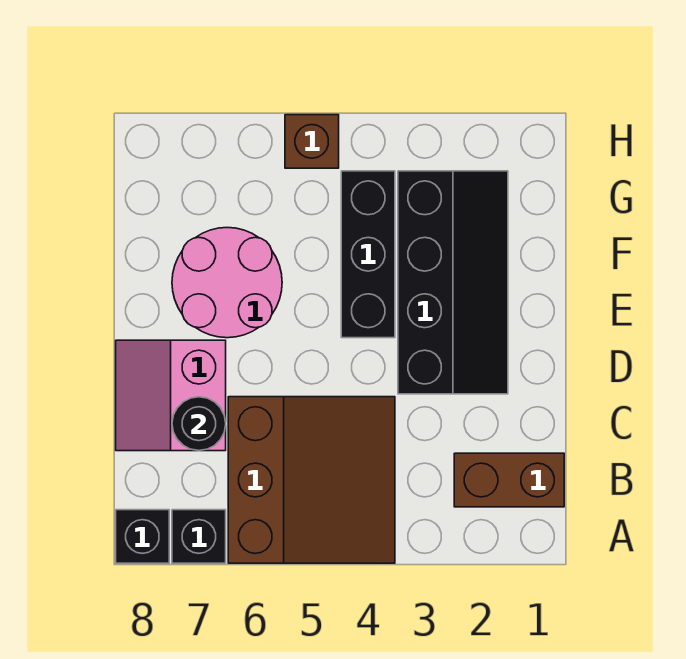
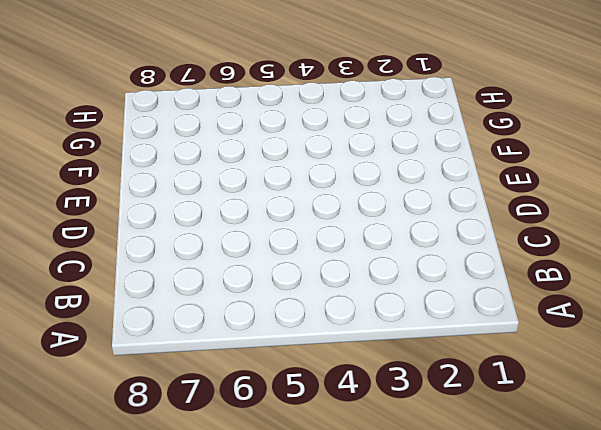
none -> brown slope A4:C6 level 1 top 6
none -> black brick A7 level 1

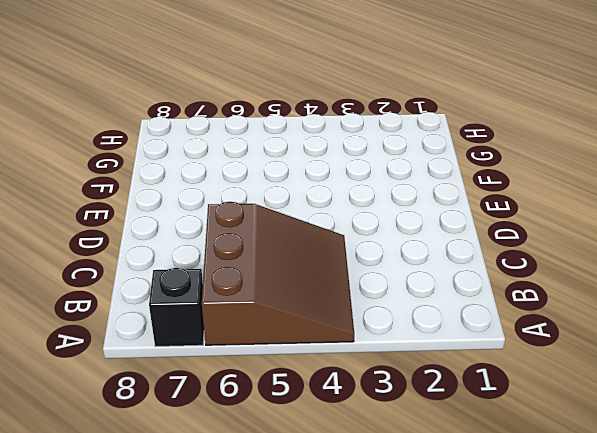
none -> black brick A8 level 1
none -> brown brick B1:B2 level 1

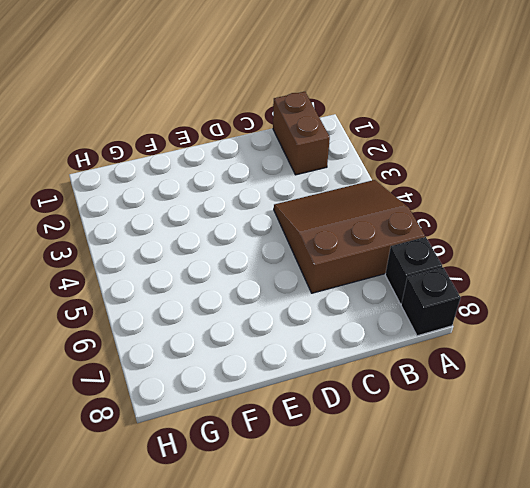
none -> pink slope C7:D8 level 1 top 7
none -> black slope D2:G3 level 1 top 3

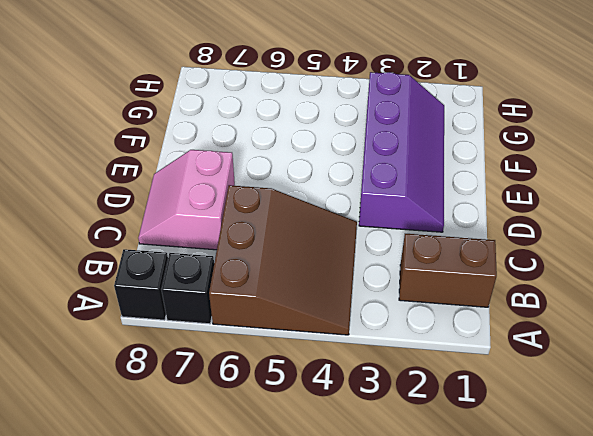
purple slope D2:G3 level 1 top 3 -> black slope D2:G3 level 1 top 3
none -> black brick E4:G4 level 1
none -> pink round brick E6:F7 level 1

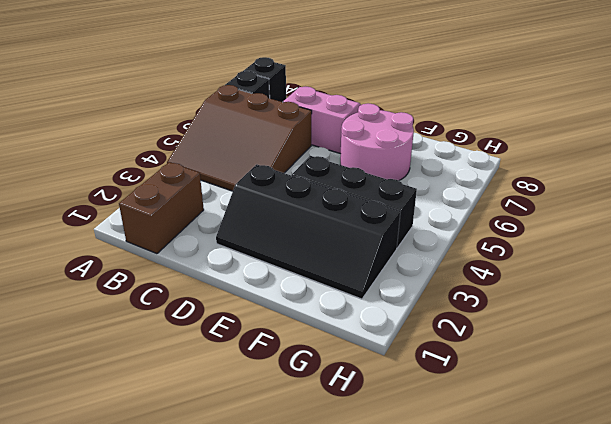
none -> brown brick H5 level 1
none -> black round brick C7 level 2

